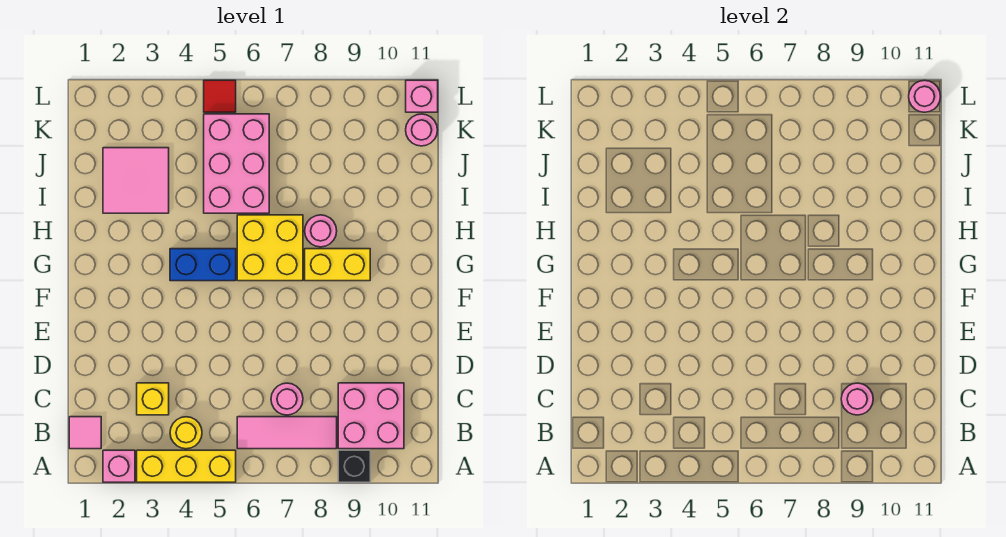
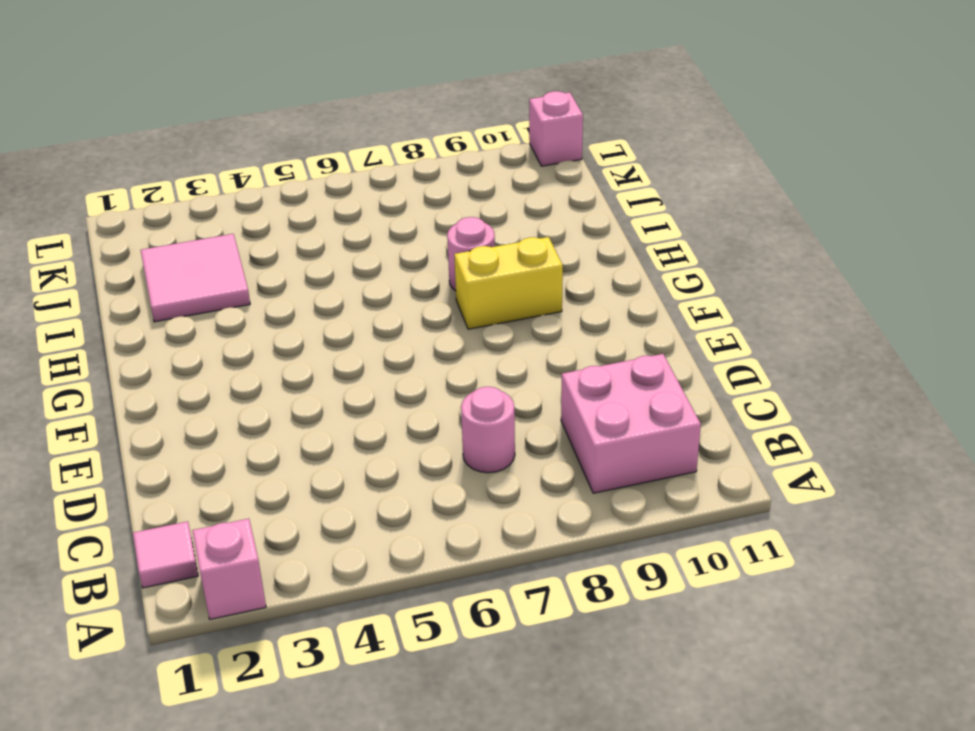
none -> yellow brick A3:A5 level 1
none -> black brick A9 level 1
none -> yellow round brick B4 level 1

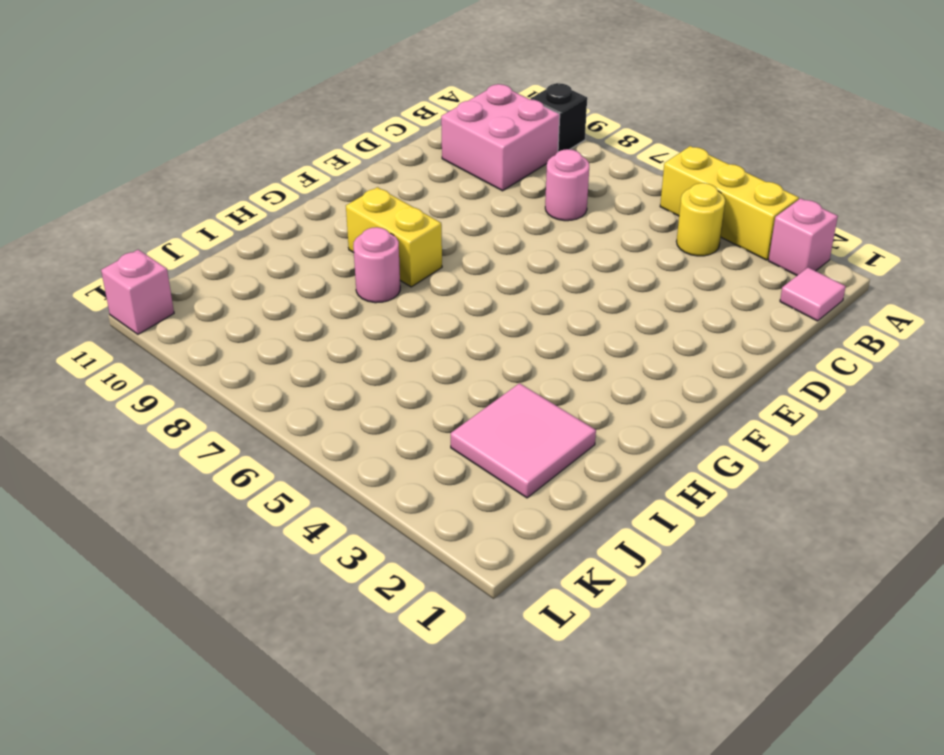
none -> pink tile B6:B8 level 1
none -> yellow brick C3 level 1
none -> blue brick G4:G5 level 1

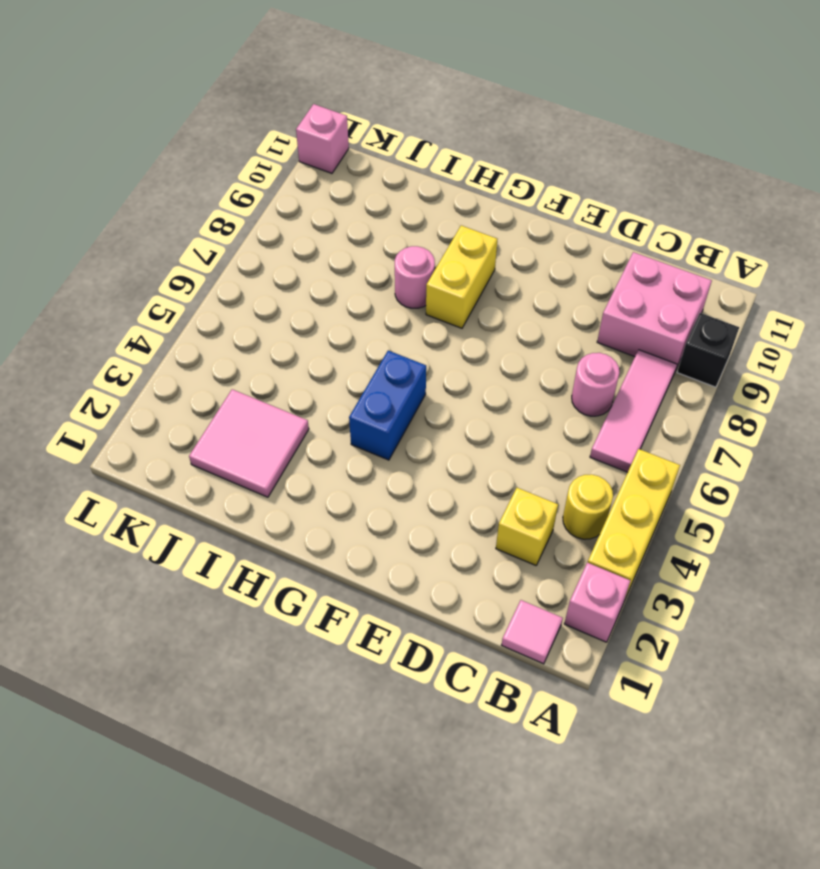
none -> yellow brick G6:H7 level 1
none -> pink brick I5:K6 level 1
none -> pink round brick K11 level 1

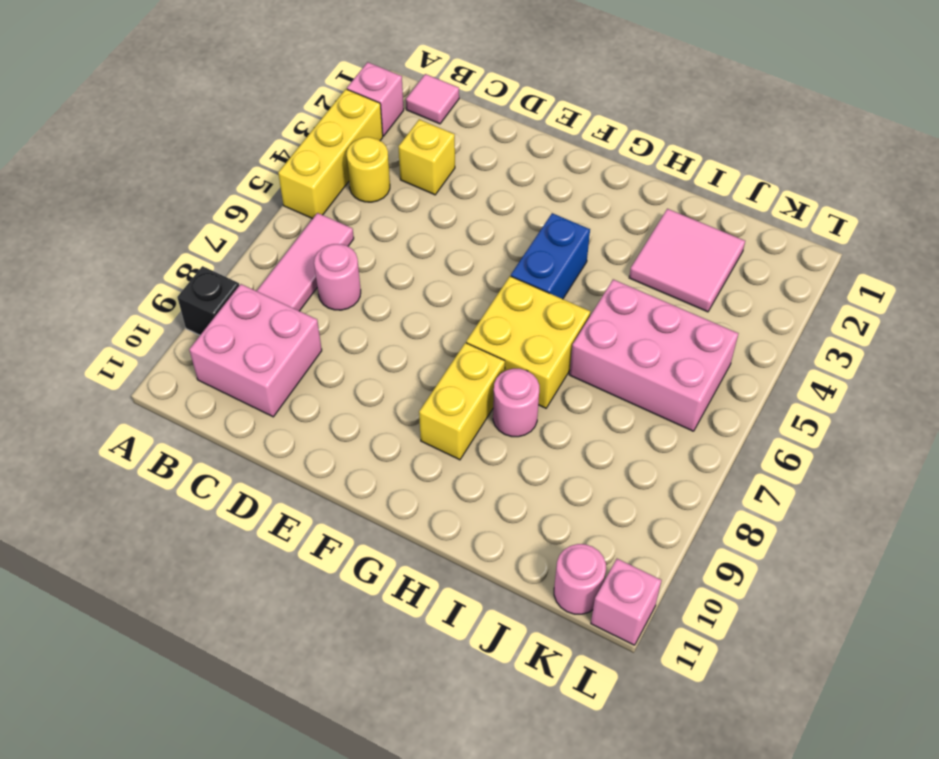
none -> red tile L5 level 1
none -> pink round brick C9 level 2
none -> pink round brick L11 level 2

